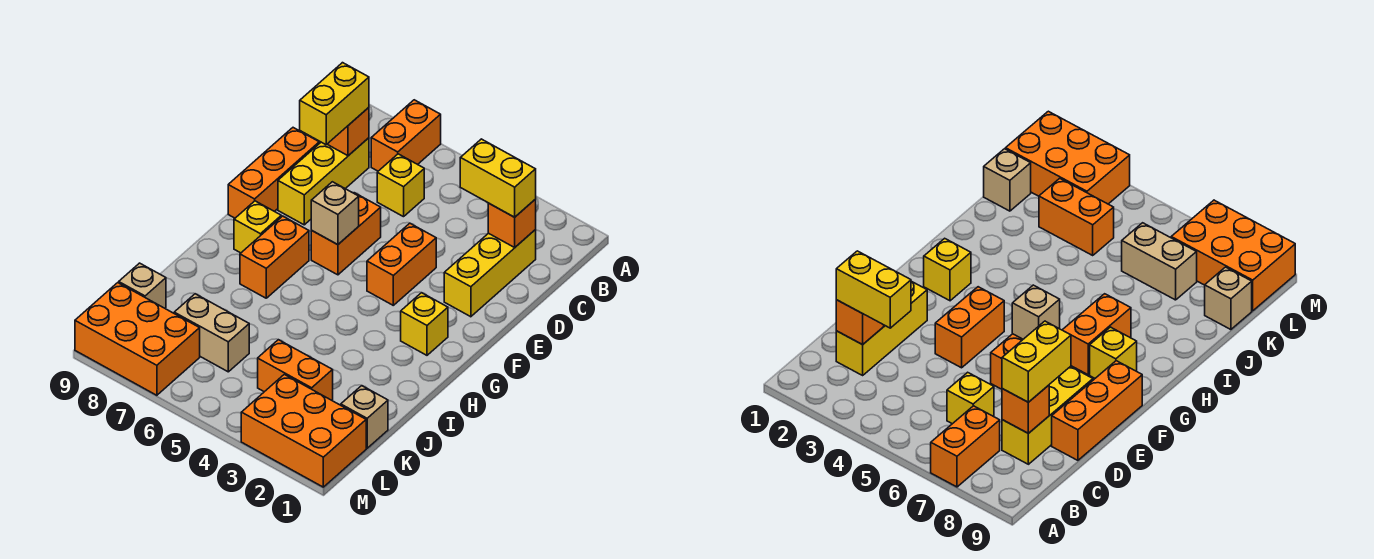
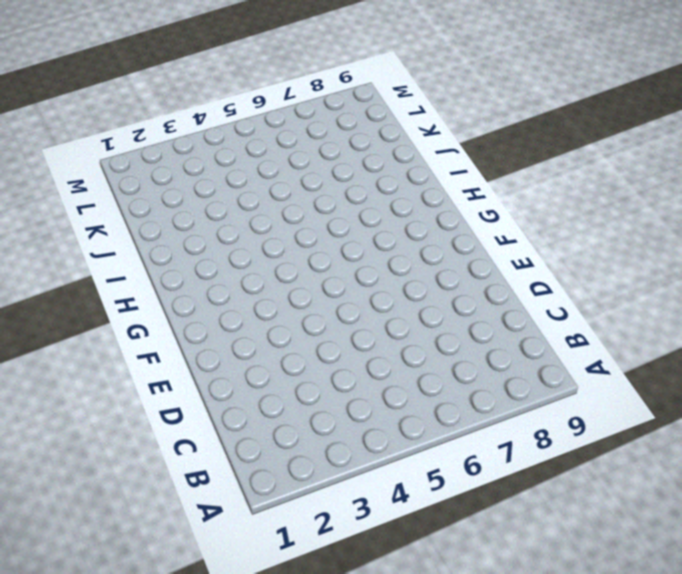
none -> orange brick A7:B7 level 1
none -> yellow brick C2:E2 level 1
none -> yellow brick C6 level 1

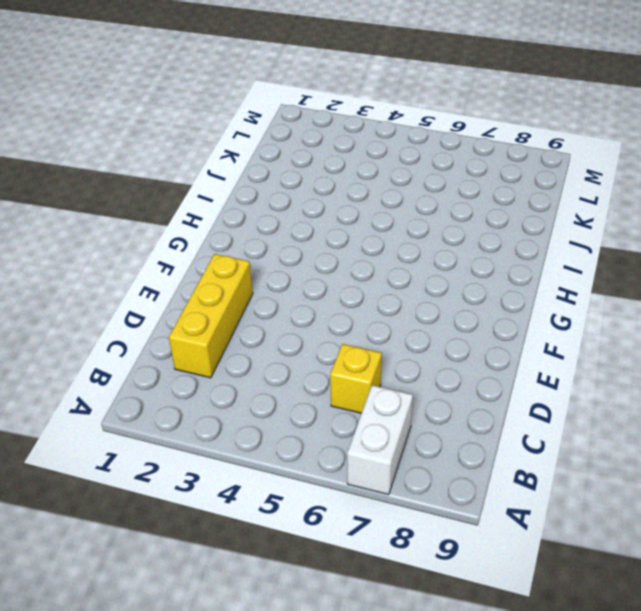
white brick A7:B7 level 1 -> orange brick A7:B7 level 1
none -> yellow brick C8:E8 level 1
none -> orange brick D9:F9 level 1
none -> orange brick E4:F4 level 1

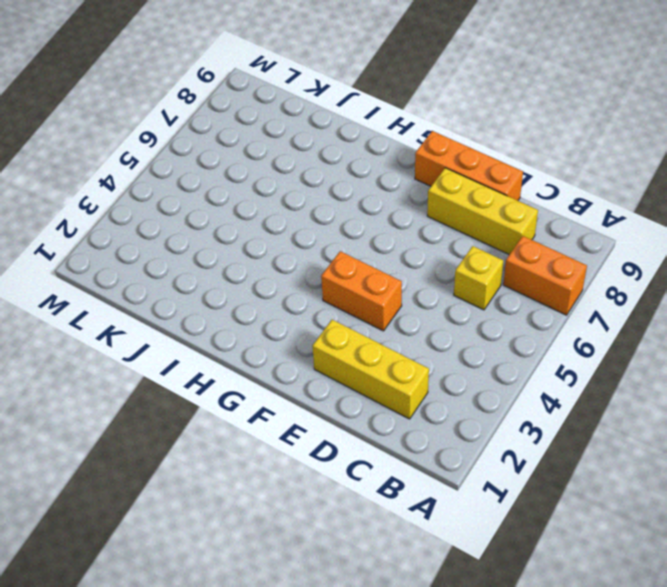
none -> orange brick E6:F6 level 1
none -> yellow brick G2 level 1
none -> orange brick G7:H7 level 1

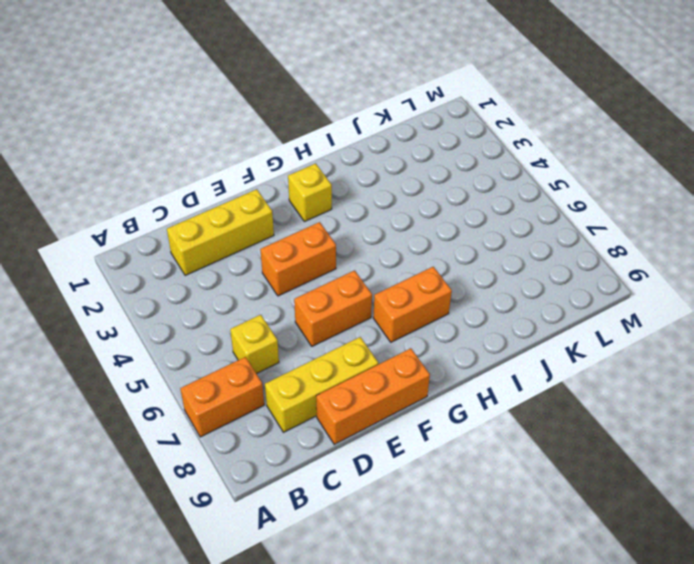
none -> yellow brick G8 level 1
none -> tan brick K1 level 1
none -> orange brick K3:K4 level 1

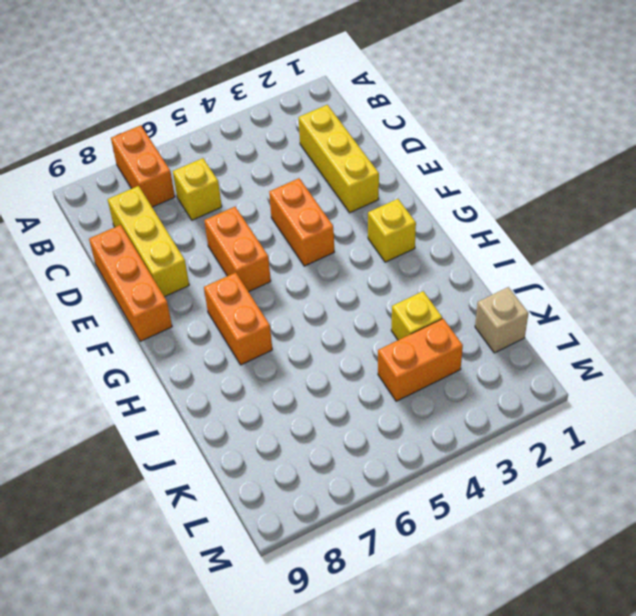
yellow brick J3 level 1 -> yellow brick G8 level 1
none -> tan brick K6:K7 level 1
none -> tan brick K9 level 1
none -> orange brick L1:M3 level 1

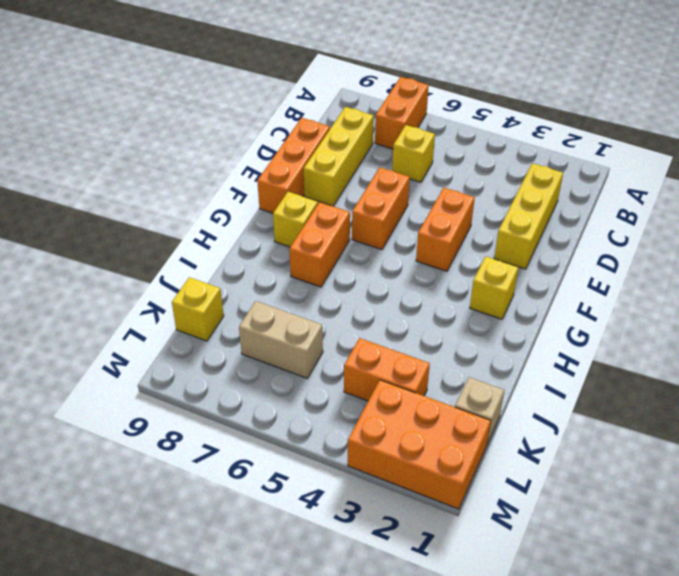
yellow brick K9 level 1 -> tan brick K9 level 1
none -> orange brick L7:M9 level 1
none -> orange brick C2 level 2
none -> orange brick C8 level 2

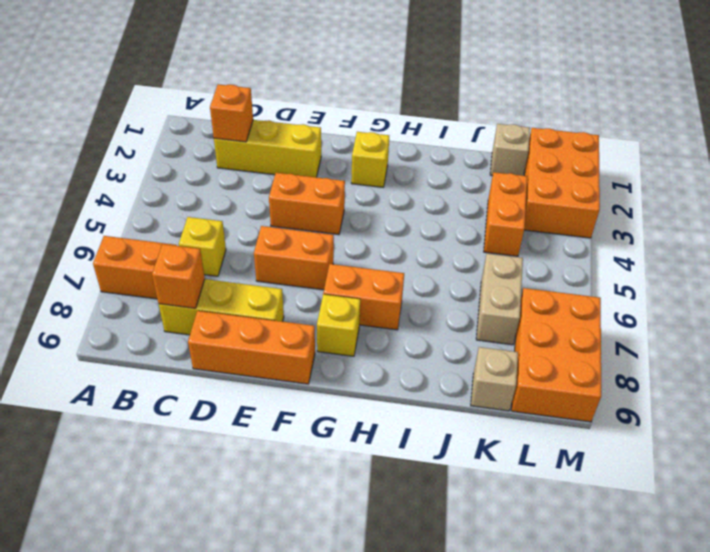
none -> tan brick F6 level 2
none -> yellow brick C2:C3 level 3
none -> yellow brick C8:D8 level 3

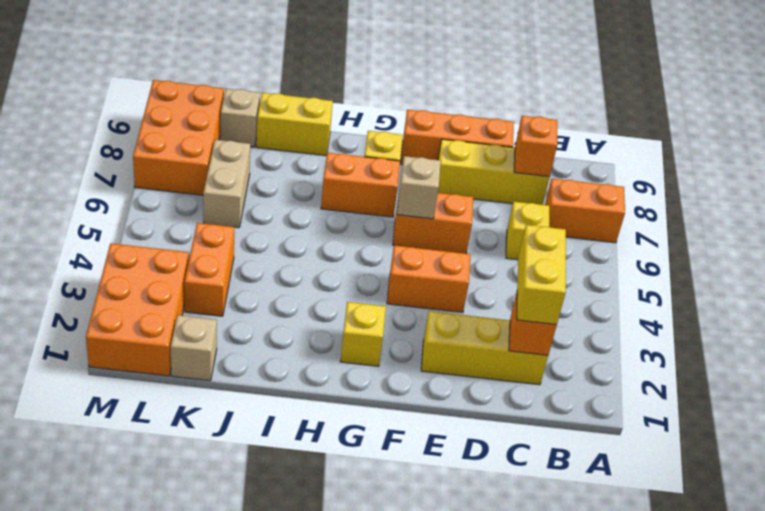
yellow brick I9:J9 level 1 -> yellow brick C8:D8 level 3

